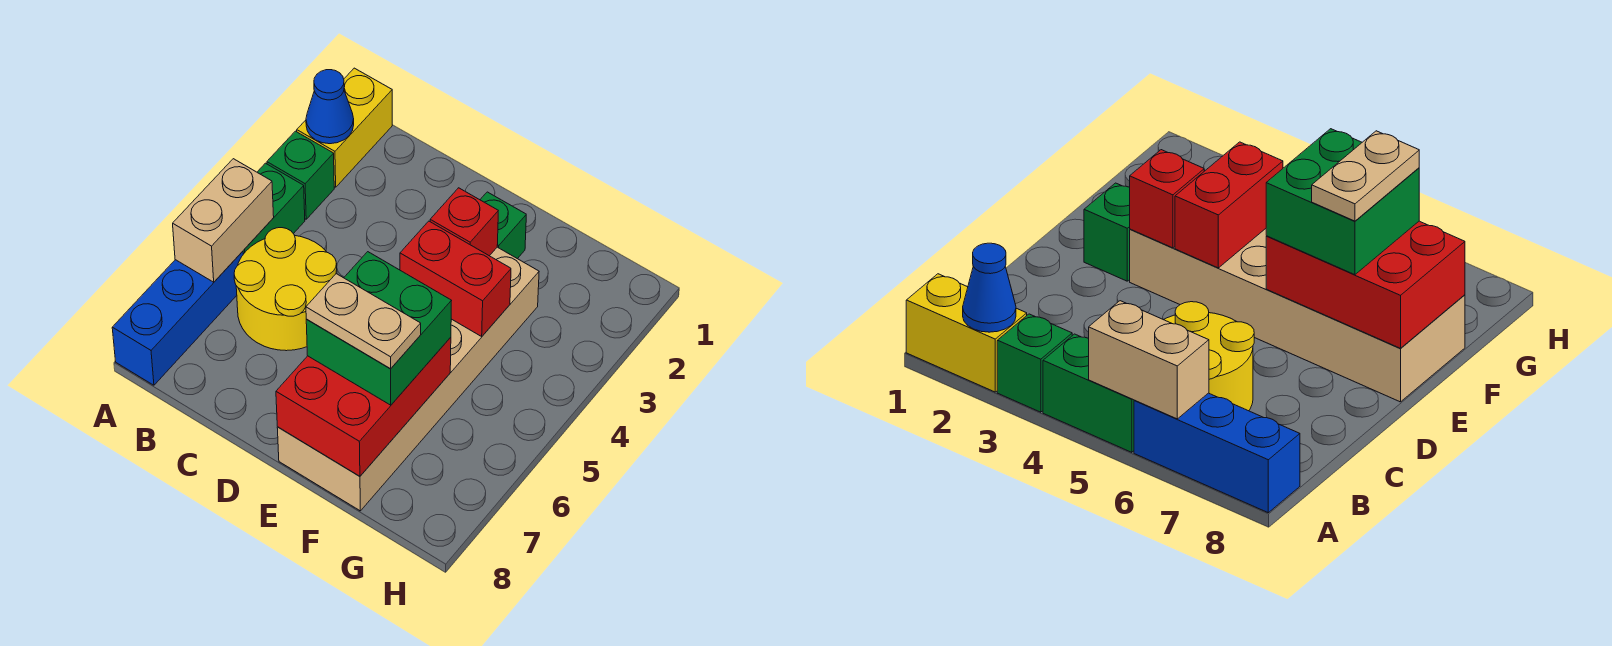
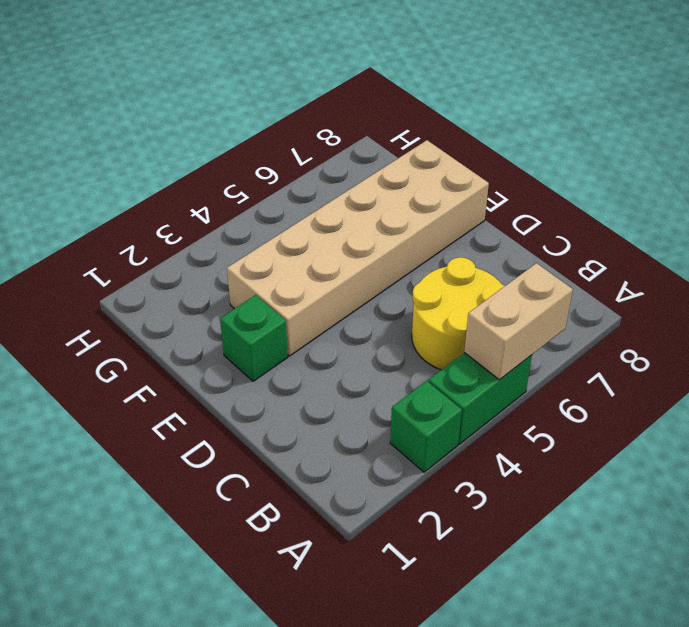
none -> yellow brick A1:A2 level 1
none -> blue brick A6:A8 level 1
none -> blue cone A2 level 2

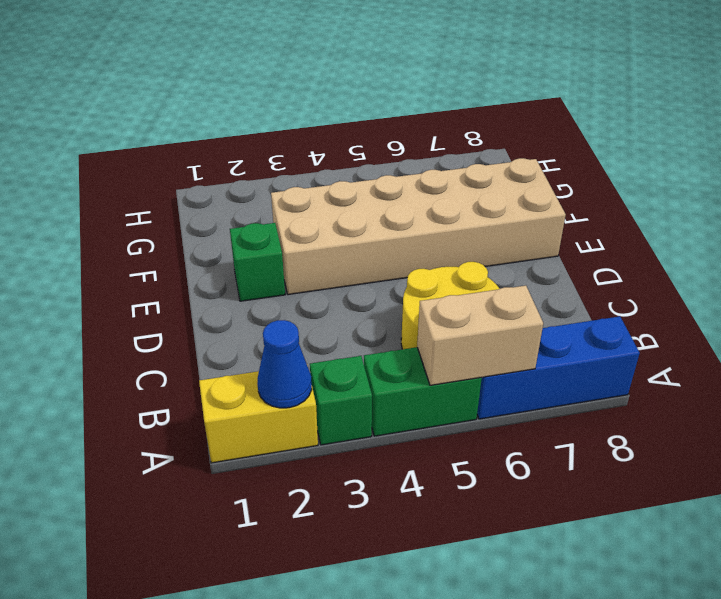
none -> red brick E3 level 2
none -> red brick E4:F4 level 2
none -> red brick E6:F8 level 2

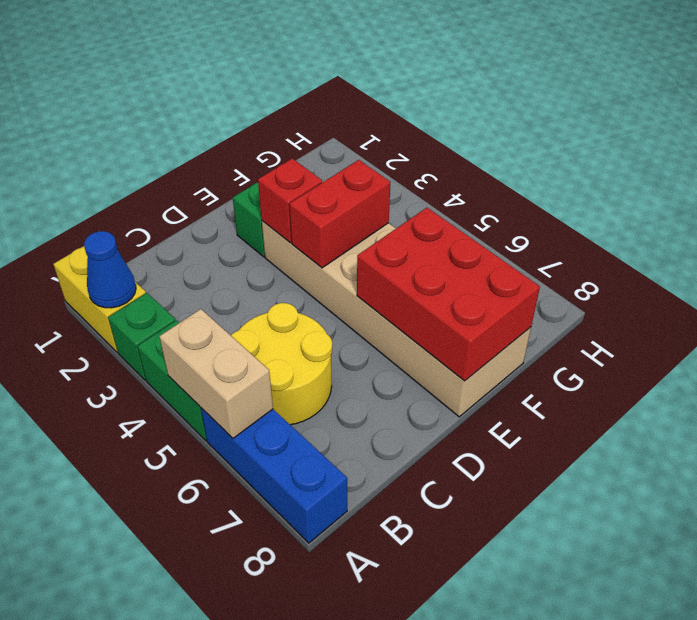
none -> green brick E6:F7 level 3
none -> tan plate E7:F7 level 4

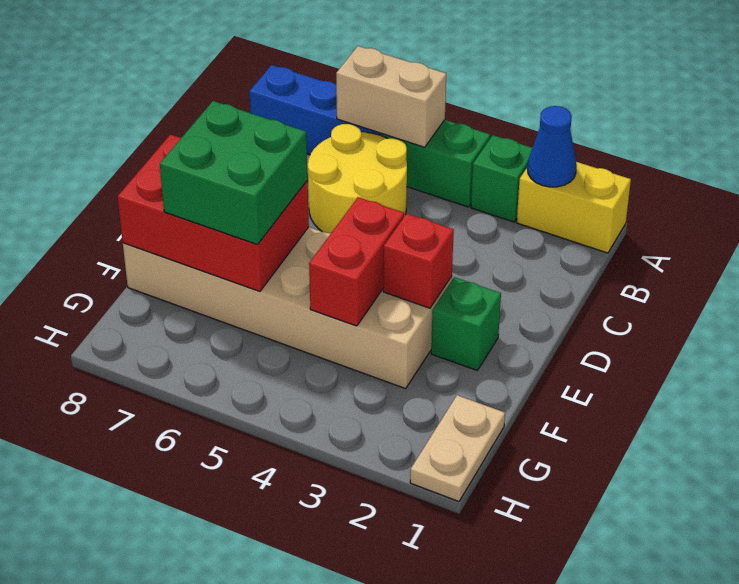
tan plate G1:H1 level 1 -> tan plate E7:F7 level 4

